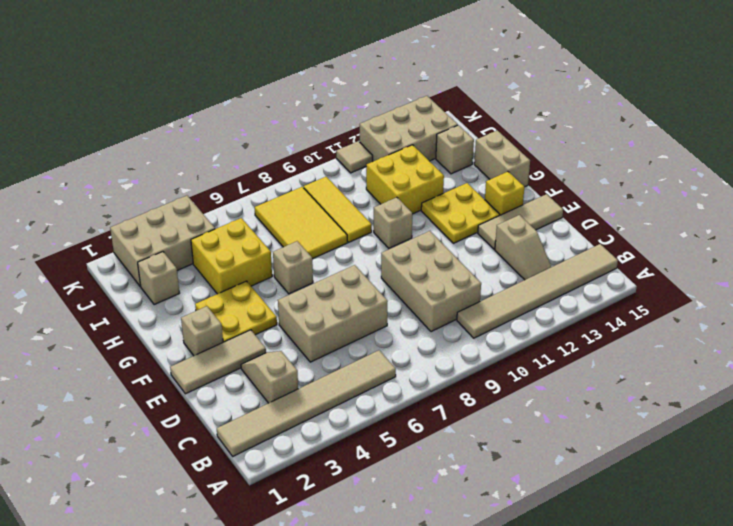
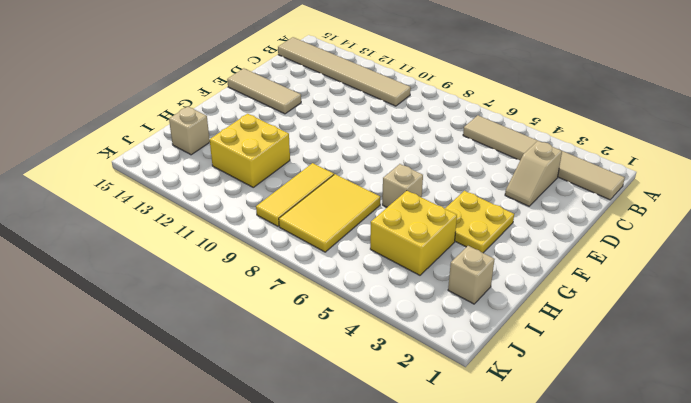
none -> tan brick C9:E10 level 1
none -> tan slope C13:D13 level 1 top D
none -> tan brick D5:E7 level 1

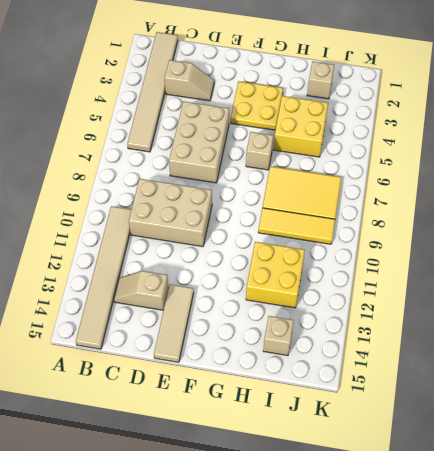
none -> tan tile E1:E3 level 1
none -> tan brick F2 level 1
none -> yellow plate F12:G13 level 1

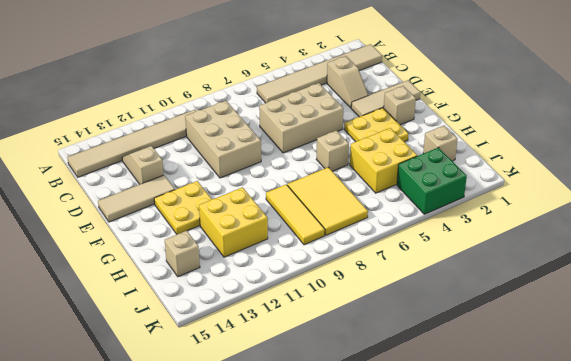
green brick J3:K4 level 1 -> tan brick J2:K4 level 1
none -> yellow brick F14 level 1
none -> tan brick G10 level 1
none -> tan brick G15:H15 level 1

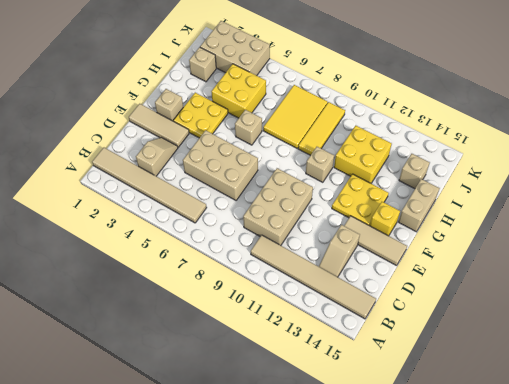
none -> tan brick J12:K14 level 1
none -> tan tile K11 level 1

